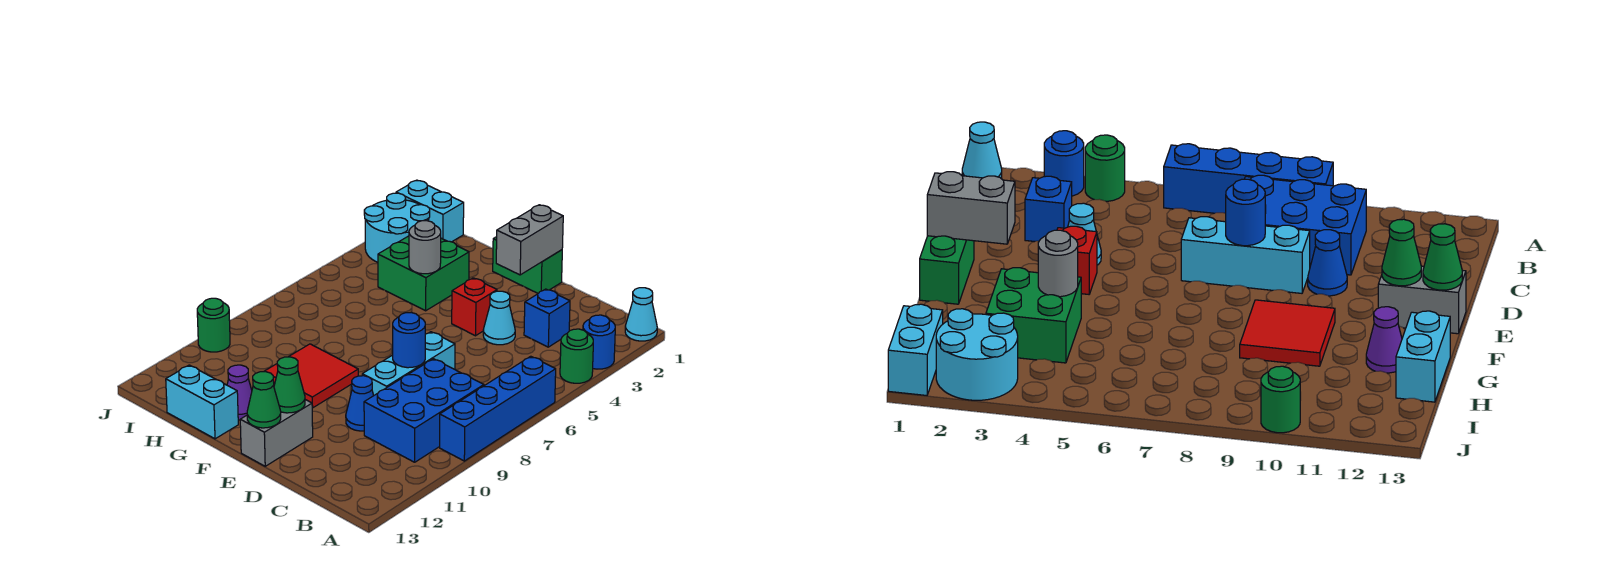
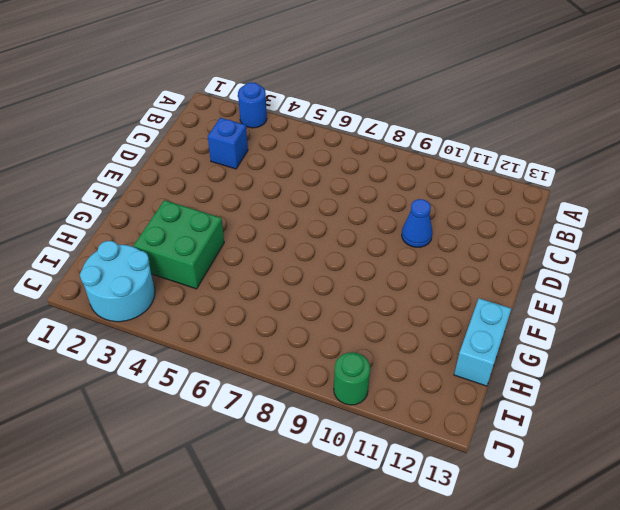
none -> cyan cone A1 level 1
none -> green round brick A4 level 1
none -> blue brick A6:A9 level 1

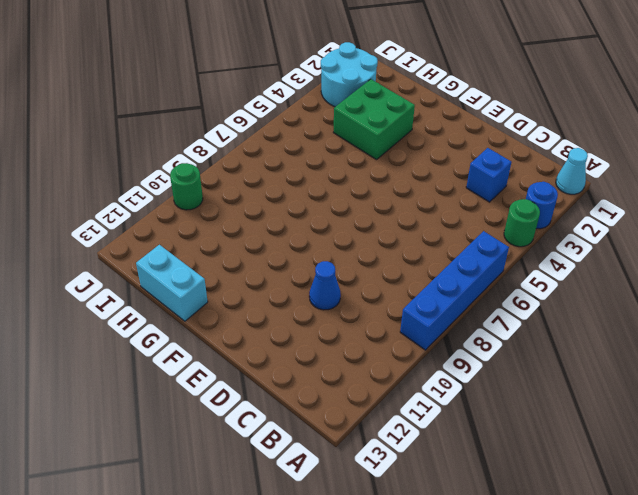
none -> blue brick B8:C10 level 1
none -> cyan cone D4 level 1
none -> cyan brick D7:D9 level 1

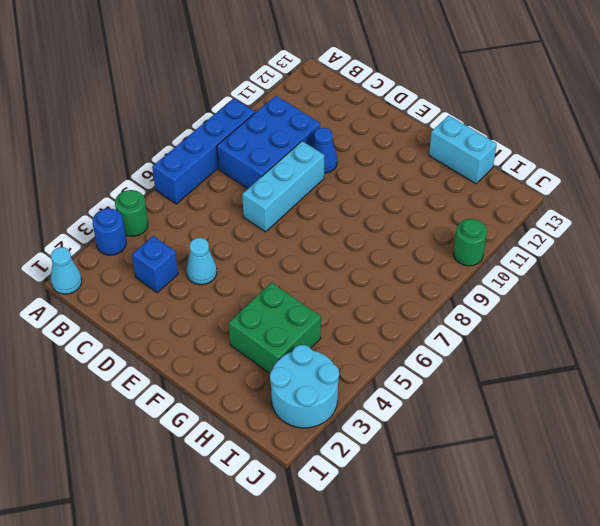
none -> green brick E1:F1 level 1
none -> red brick E4 level 1
none -> grey brick E12:E13 level 1

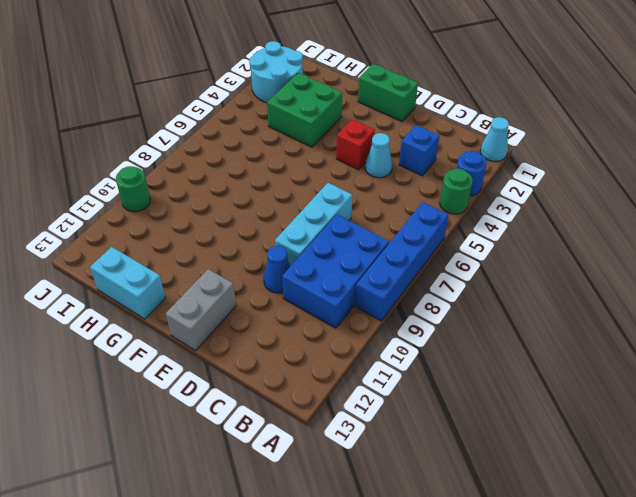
none -> red tile F9:G10 level 1
none -> purple cone G12 level 1
none -> cyan brick I1:J1 level 1

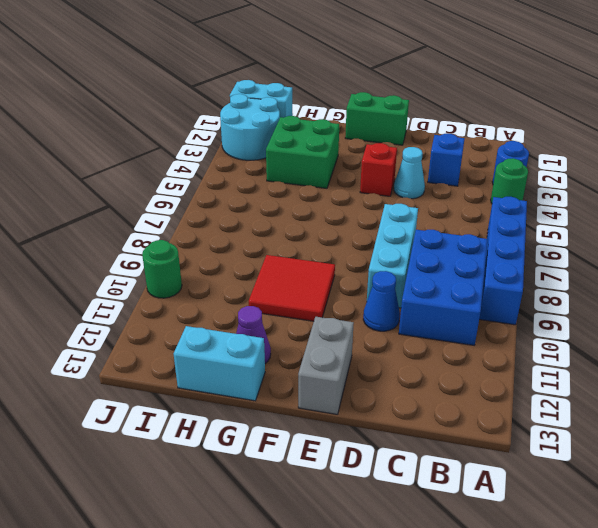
none -> cyan cone A1 level 1
none -> blue round brick D8 level 2
none -> grey brick E1:E2 level 2

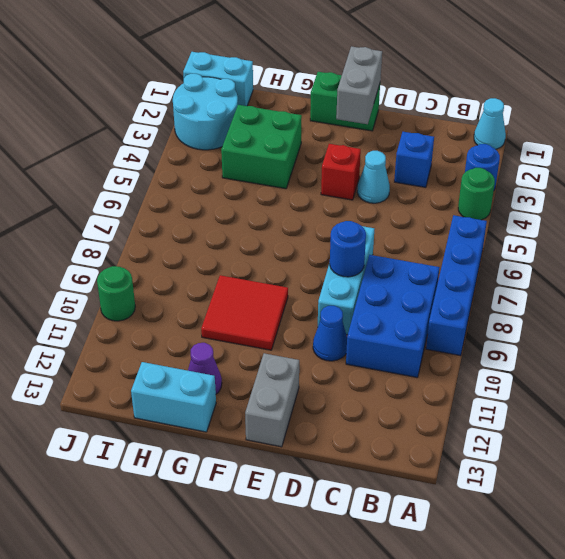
none -> green cone E12 level 2
none -> green cone E13 level 2
none -> grey round brick G4 level 2

